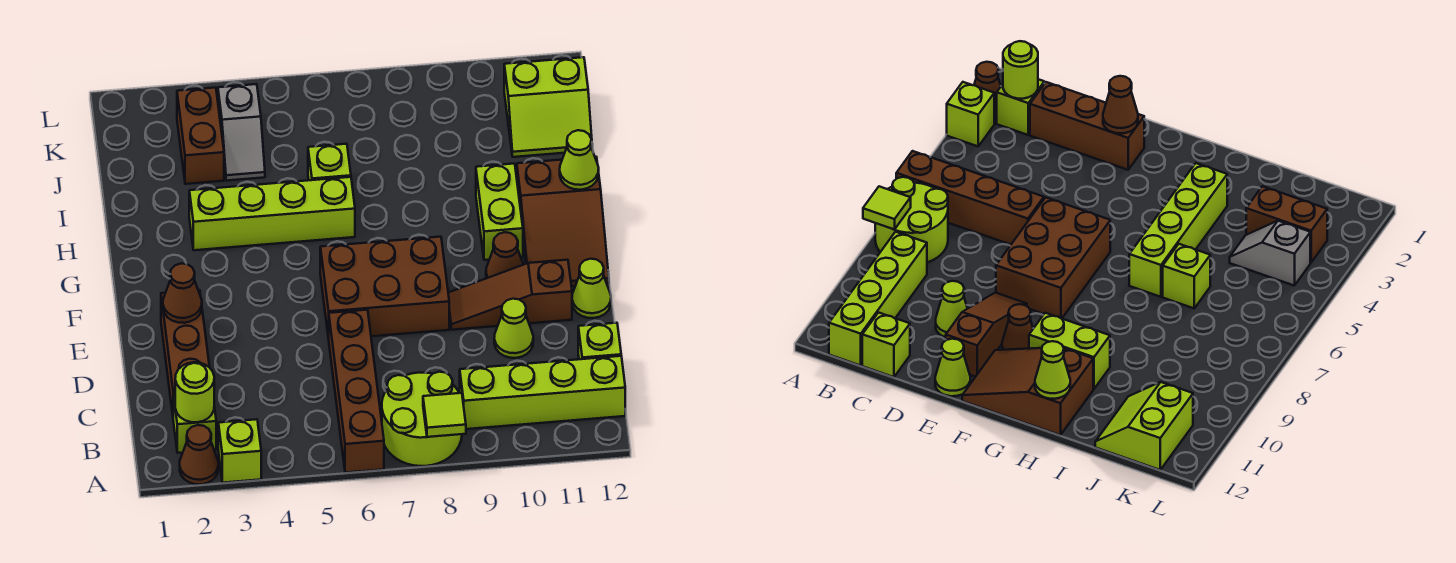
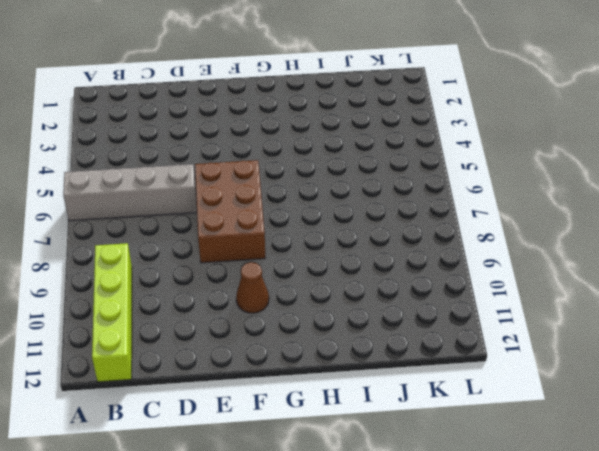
grey brick A6:D6 level 1 -> brown brick A6:D6 level 1
none -> brown cone A2 level 1
none -> lime brick A3 level 1
none -> lime round brick A7:B8 level 1

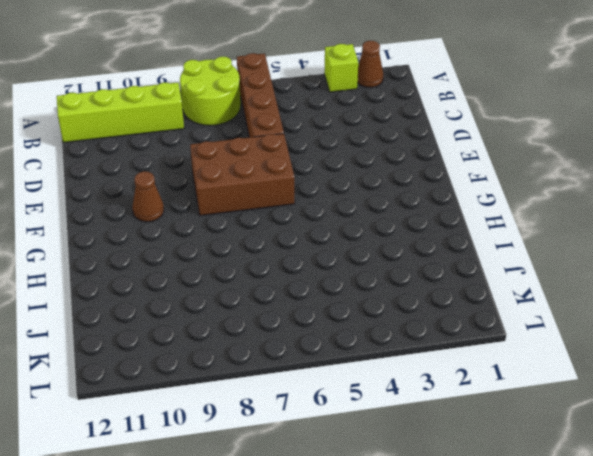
none -> lime brick B2 level 1
none -> brown brick C2:E2 level 1
none -> lime brick C12 level 1

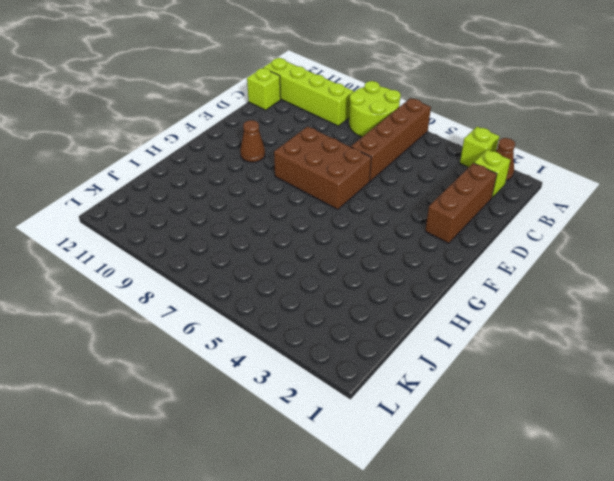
none -> lime cone D10 level 1
none -> brown slope E9:E11 level 1 top 11
none -> lime cone E12 level 1

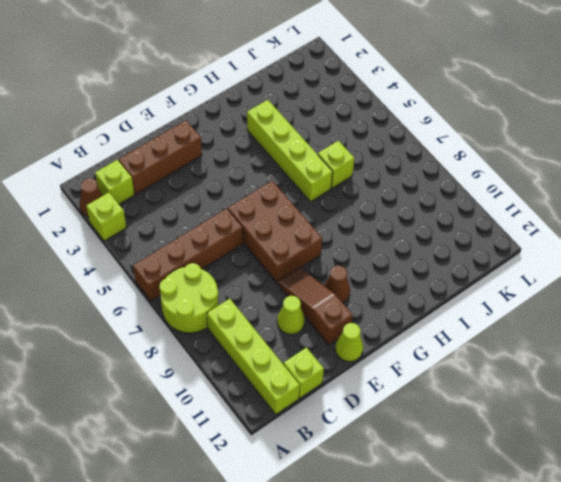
none -> brown slope F11:H12 level 1 top H
none -> lime brick G10:H10 level 1
none -> brown brick J3:K3 level 1

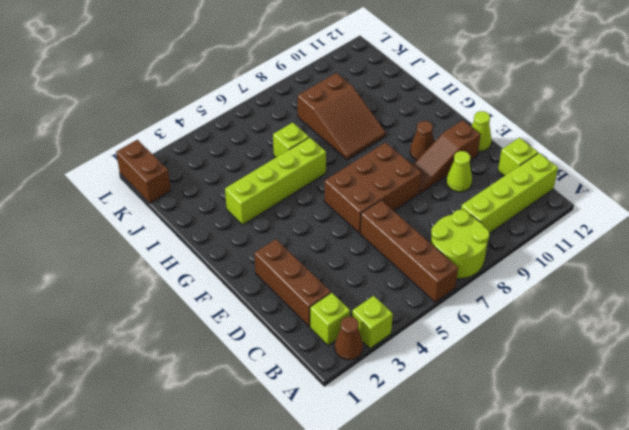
brown slope H8:J9 level 1 top J -> brown slope F11:H12 level 1 top H
brown brick K1:L1 level 1 -> brown brick J3:K3 level 1
none -> lime brick G10:H10 level 1
none -> grey slope J4:K4 level 1 top K
none -> lime slope J11:K12 level 1 top K

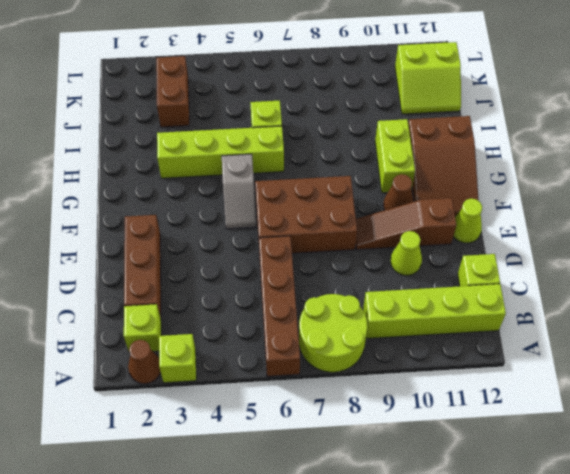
grey slope F5:G5 level 1 top G -> grey slope J4:K4 level 1 top K
none -> lime tile A8 level 2
none -> lime round brick B2 level 2
none -> brown cone E2 level 2

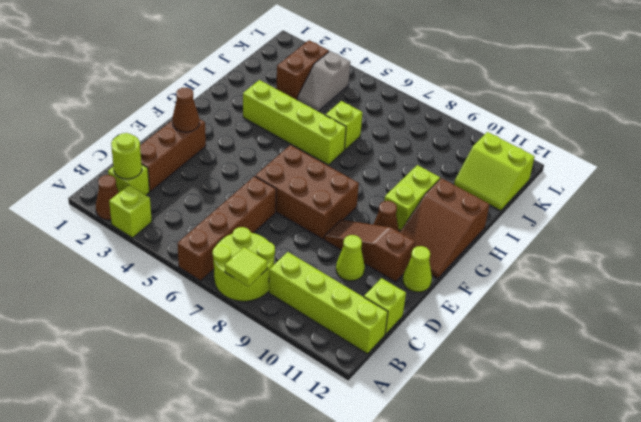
none -> lime cone H12 level 2

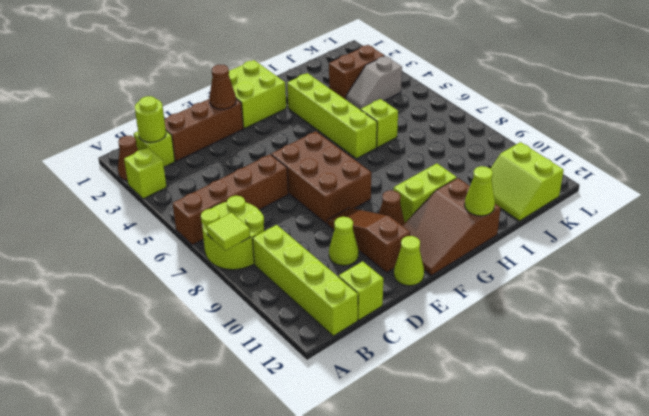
lime brick F1:G2 level 1 -> none

